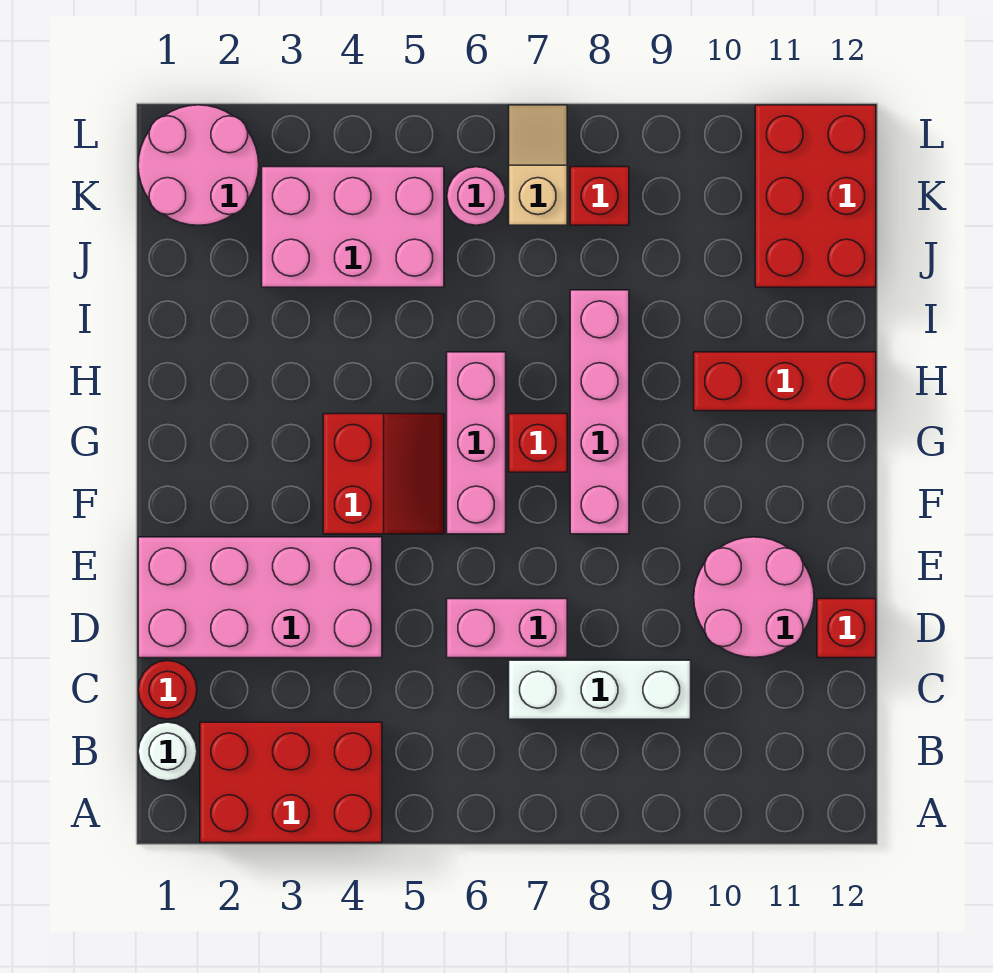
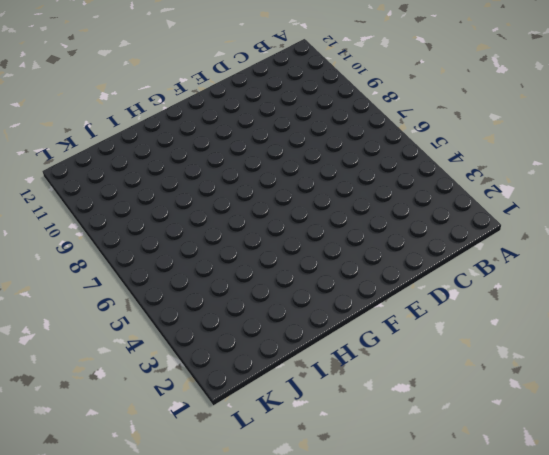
none -> red brick A2:B4 level 1
none -> white round brick B1 level 1
none -> red round brick C1 level 1

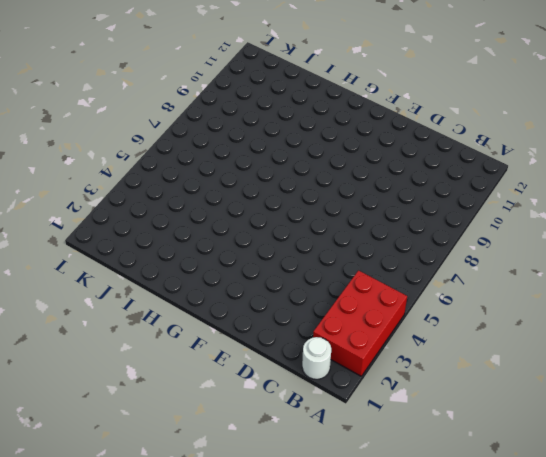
none -> red round brick C1 level 1
none -> white brick C7:C9 level 1
none -> pink brick D1:E4 level 1

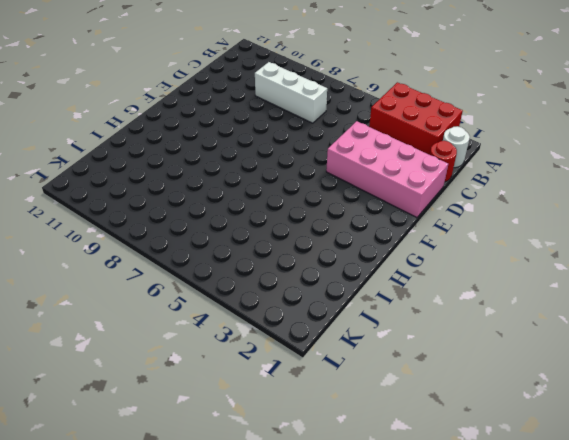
none -> pink brick D6:D7 level 1
none -> pink round brick D10:E11 level 1
none -> red brick D12 level 1

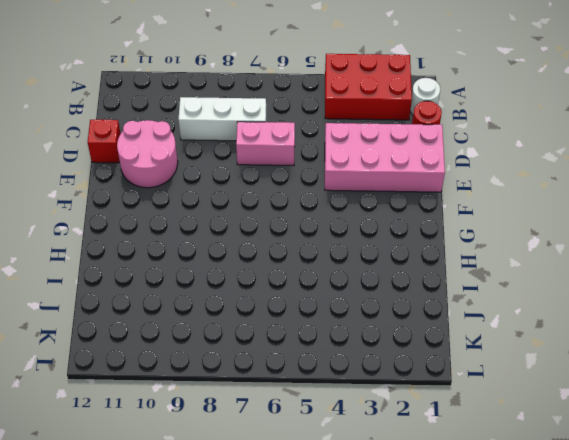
none -> red slope F4:G5 level 1 top 4
none -> pink brick F6:H6 level 1
none -> pink brick F8:I8 level 1

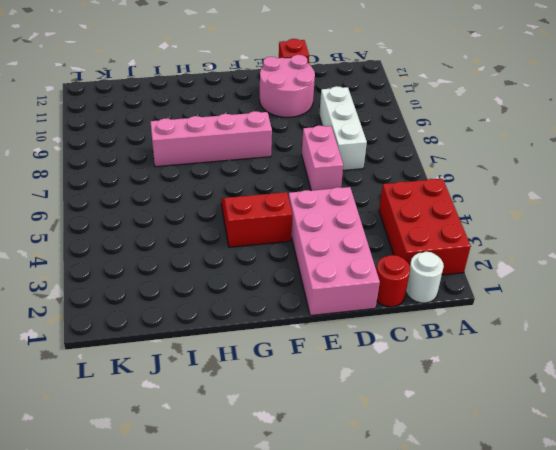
none -> pink brick F6:H6 level 1
none -> red brick G7 level 1
none -> red brick H10:H12 level 1

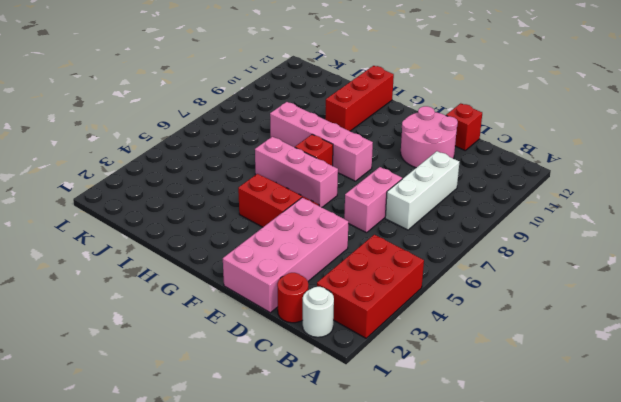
none -> pink brick J3:K5 level 1
none -> red brick J11:L12 level 1
none -> pink round brick K1:L2 level 1

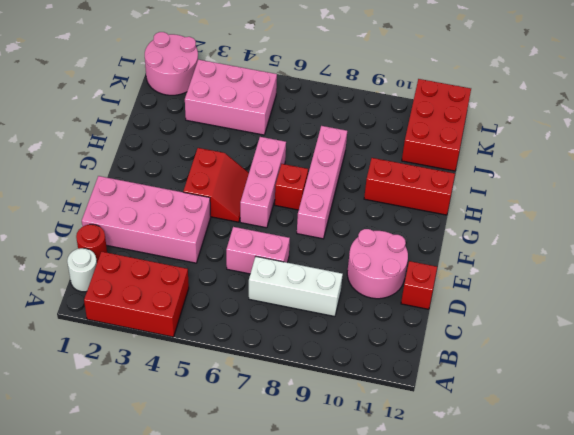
none -> pink round brick K6 level 1
none -> tan slope K7:L7 level 1 top K
none -> red brick K8 level 1

